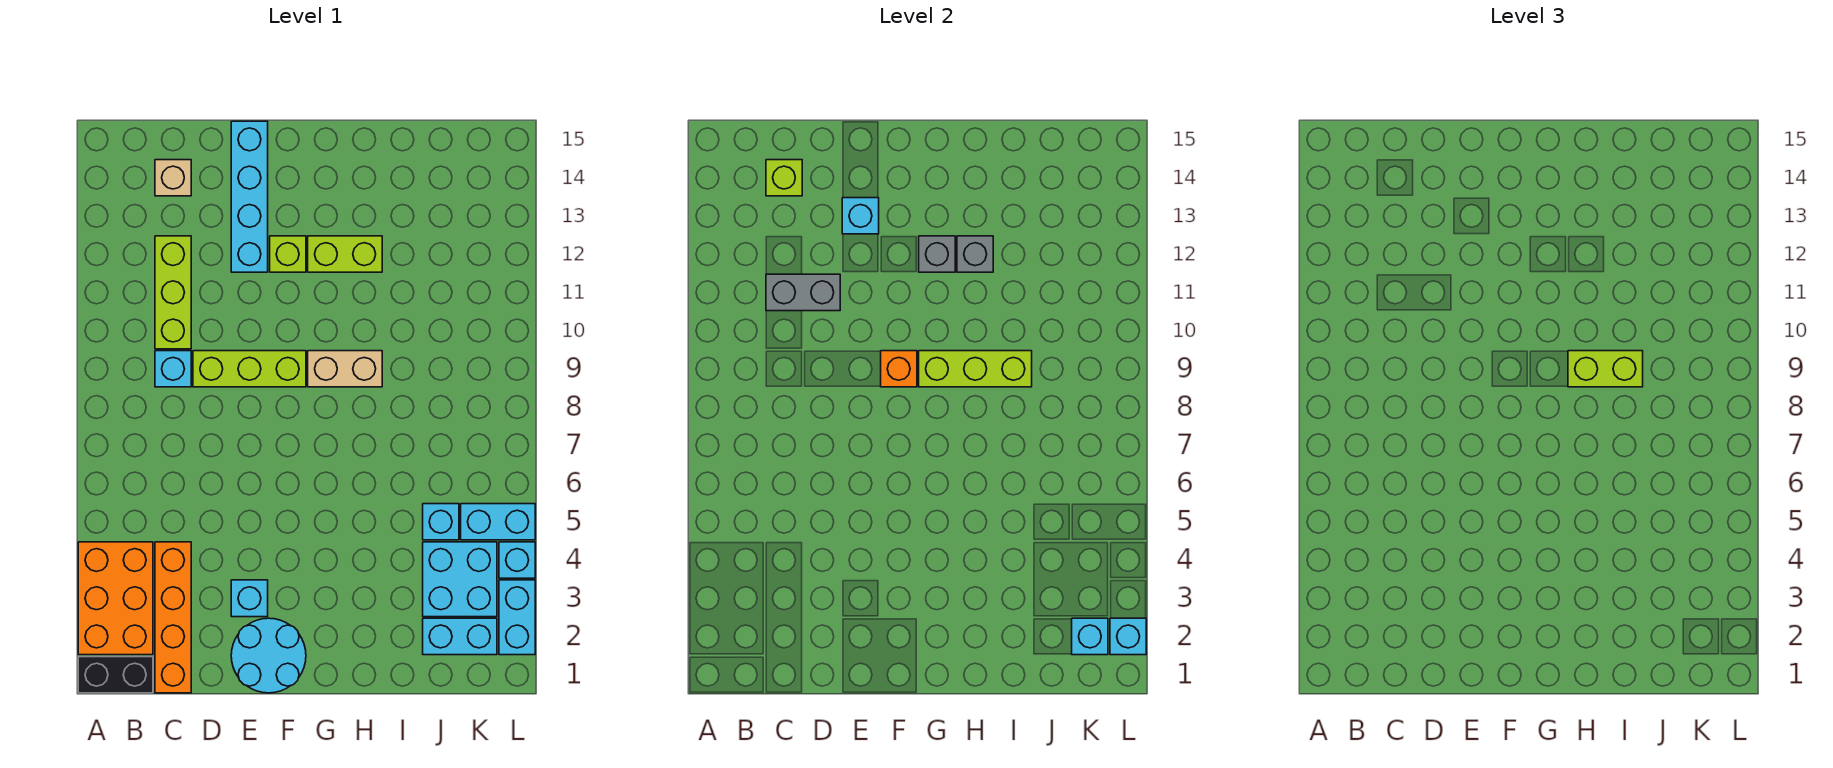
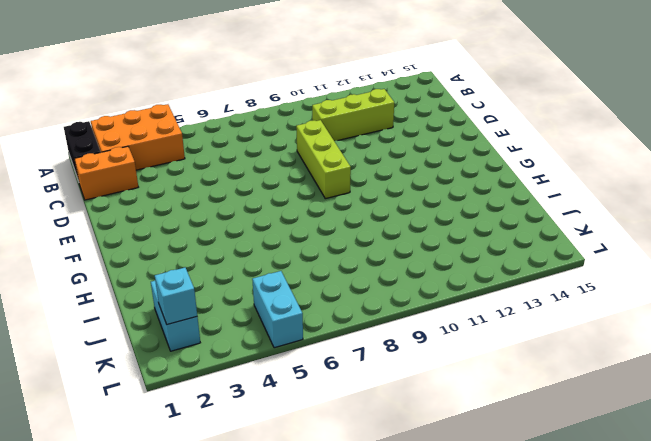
orange brick C1:C2 level 1 -> orange brick C1:C4 level 1
none -> cyan brick C9 level 1
none -> tan brick C14 level 1
none -> cyan round brick E1:F2 level 1

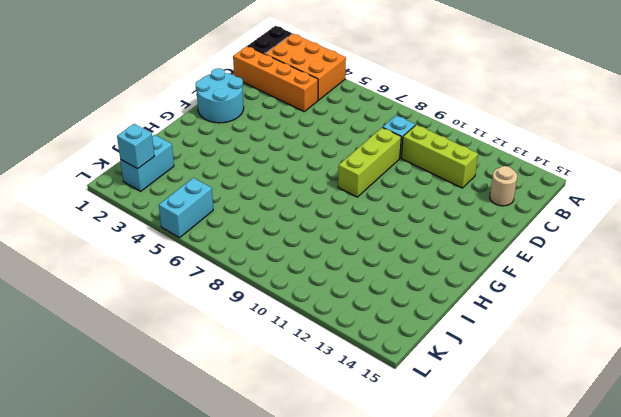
tan round brick C14 level 1 -> tan brick C14 level 1
none -> cyan brick E3 level 1
none -> cyan brick E12:E15 level 1
none -> lime brick F12 level 1

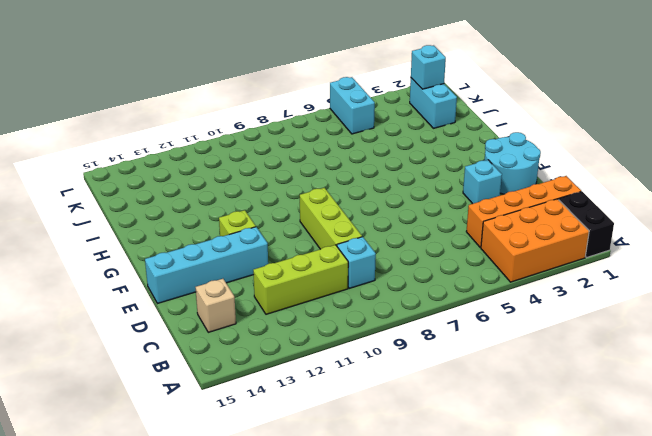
none -> tan brick G9:H9 level 1
none -> lime brick G12:H12 level 1
none -> cyan brick J3:K4 level 1

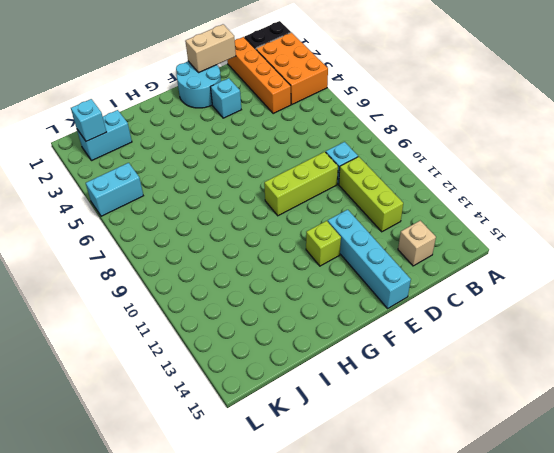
tan brick D1:E1 level 2 -> tan brick G9:H9 level 1
none -> lime brick G12:H12 level 1
none -> cyan brick J3:K4 level 1
none -> cyan brick J5 level 1

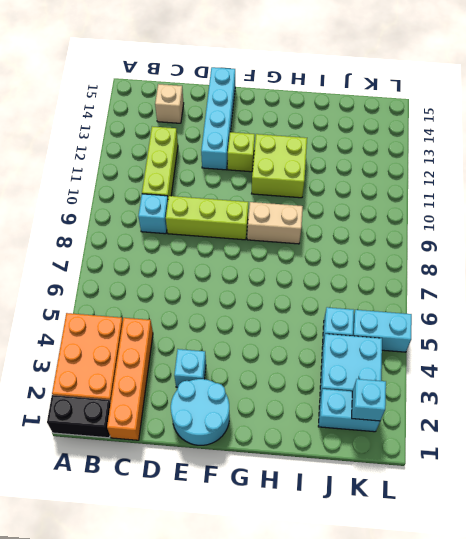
lime brick G11:H12 level 1 -> lime brick G12:H12 level 1
none -> cyan brick L2:L3 level 1
none -> cyan brick L4 level 1
none -> grey brick C11:D11 level 2

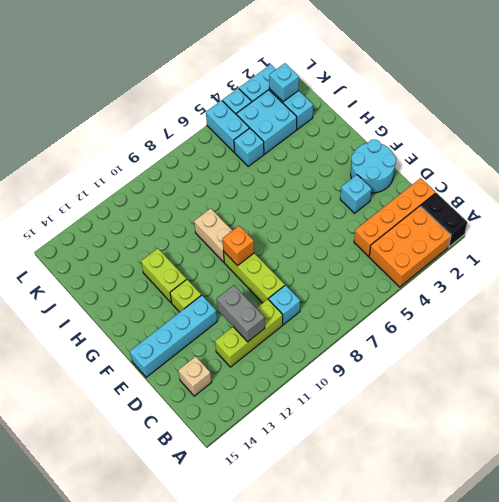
none -> lime brick C14 level 2
none -> cyan brick E13 level 2
none -> lime brick G9:I9 level 2

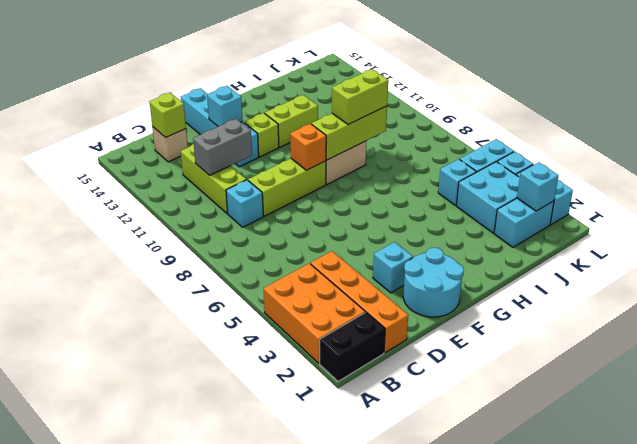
none -> grey brick G12 level 2
none -> grey brick H12 level 2
none -> cyan brick L2 level 2

